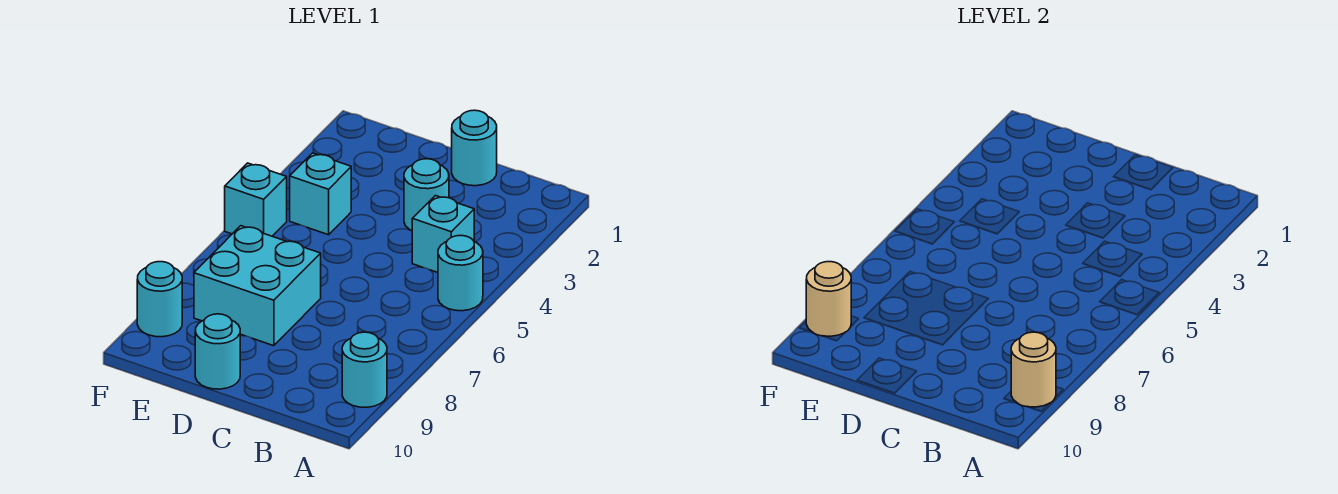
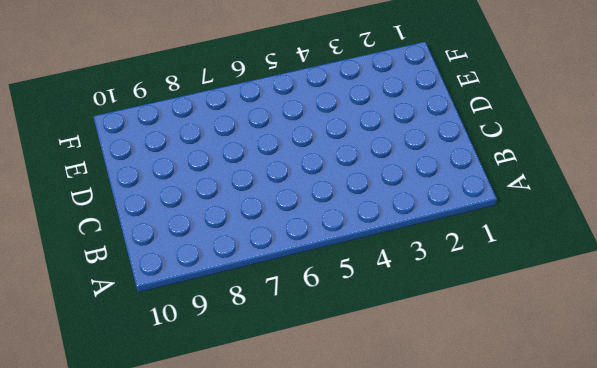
none -> cyan round brick A5 level 1
none -> cyan round brick A9 level 1
none -> cyan brick B4 level 1

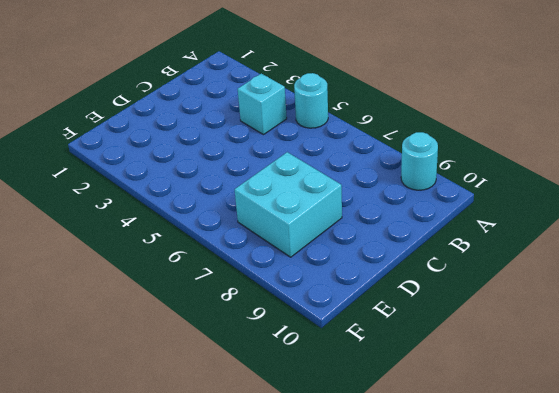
none -> cyan round brick C1 level 1
none -> cyan round brick C3 level 1
none -> cyan round brick D10 level 1

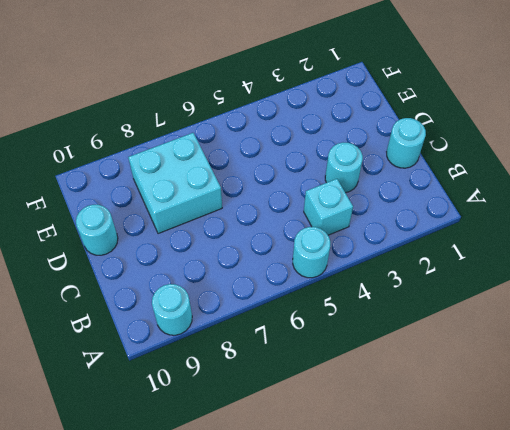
none -> cyan brick E4 level 1
none -> cyan brick F5 level 1
none -> cyan round brick F9 level 1

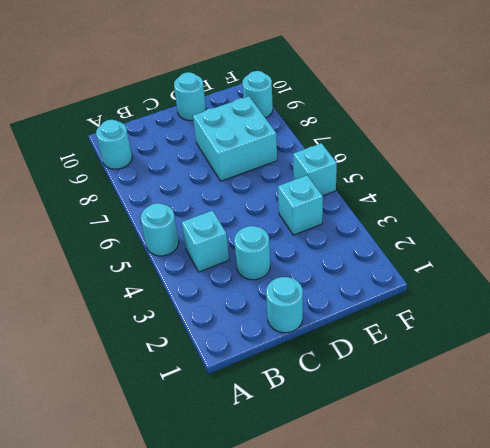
none -> tan round brick A9 level 2
none -> tan round brick F9 level 2

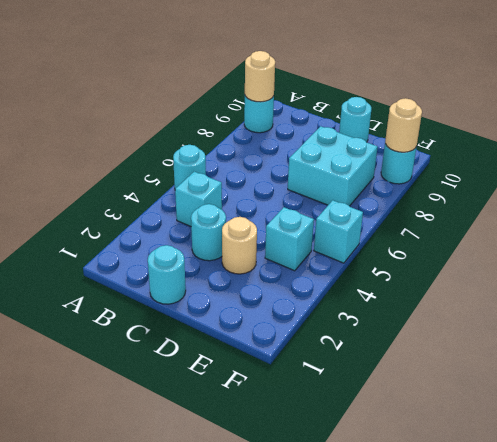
tan round brick D3 level 1 -> none

